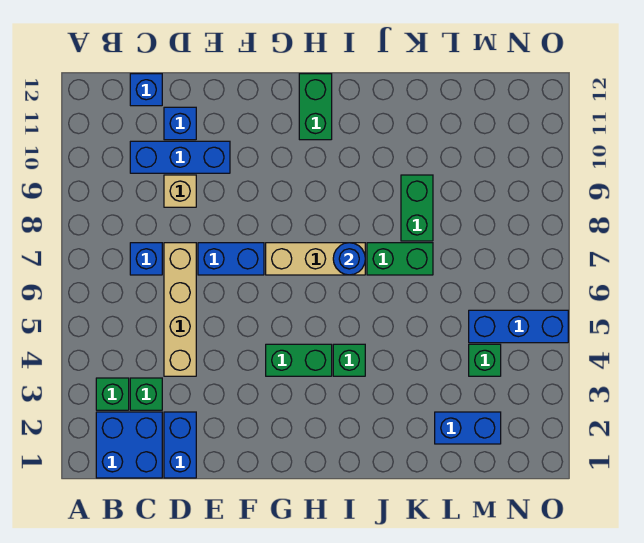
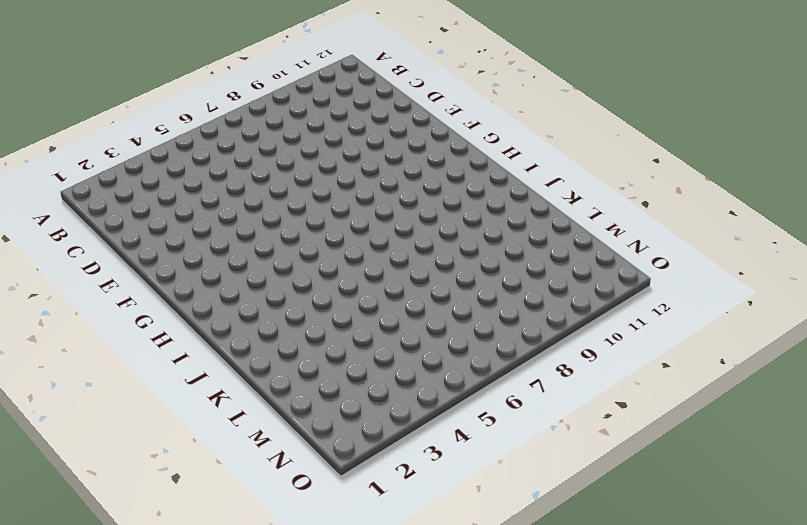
none -> blue brick B1:C2 level 1
none -> green brick B3 level 1
none -> green brick C3 level 1

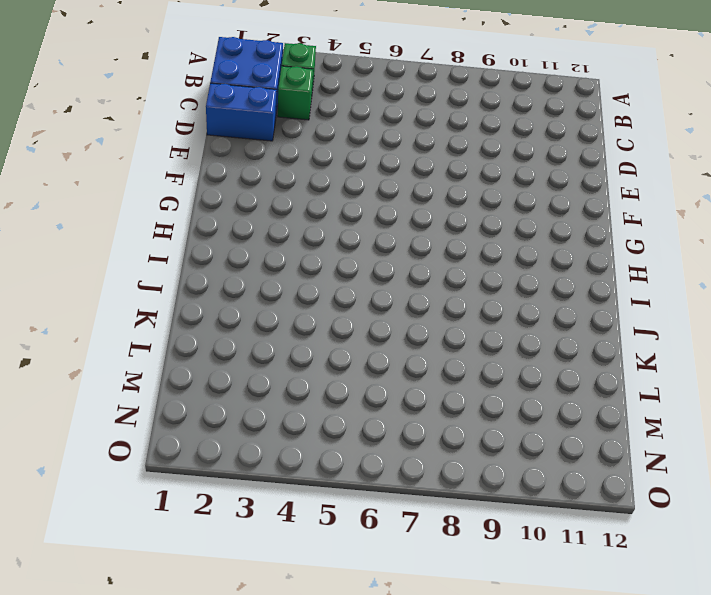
none -> blue brick C7 level 1
none -> blue brick C10:E10 level 1
none -> blue brick C12 level 1

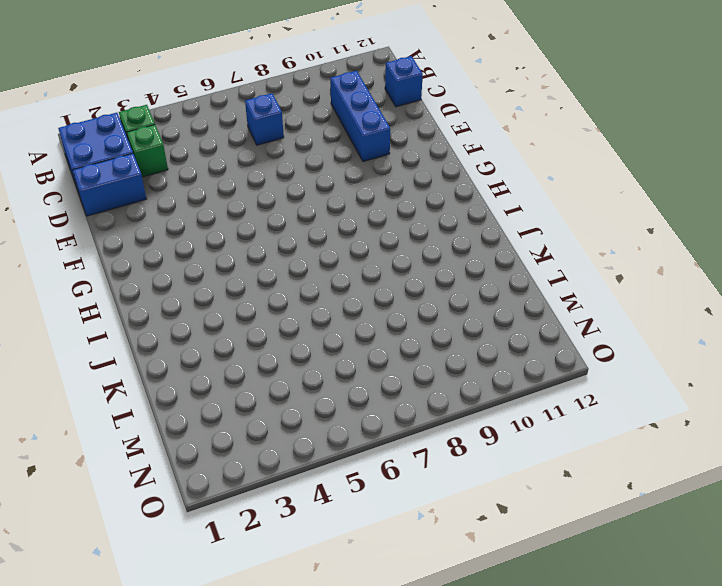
none -> tan brick D4:D7 level 1
none -> tan brick D9 level 1
none -> blue brick D11 level 1

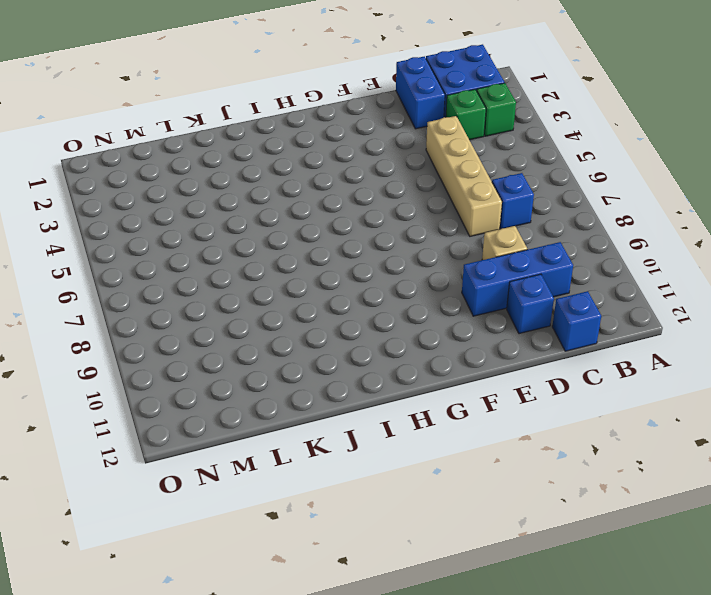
none -> blue brick E7:F7 level 1
none -> green brick G4:H4 level 1
none -> tan brick G7:I7 level 1

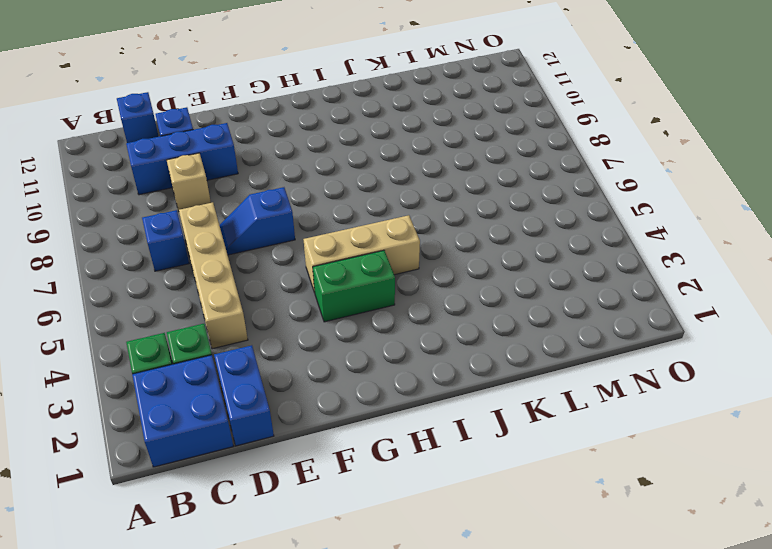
blue slope E7:F7 level 1 top F -> blue brick E7:F7 level 1
tan brick G5:I5 level 1 -> tan brick G7:I7 level 1
none -> green brick H11:H12 level 1
none -> green brick I4 level 1
none -> green brick J7:K7 level 1

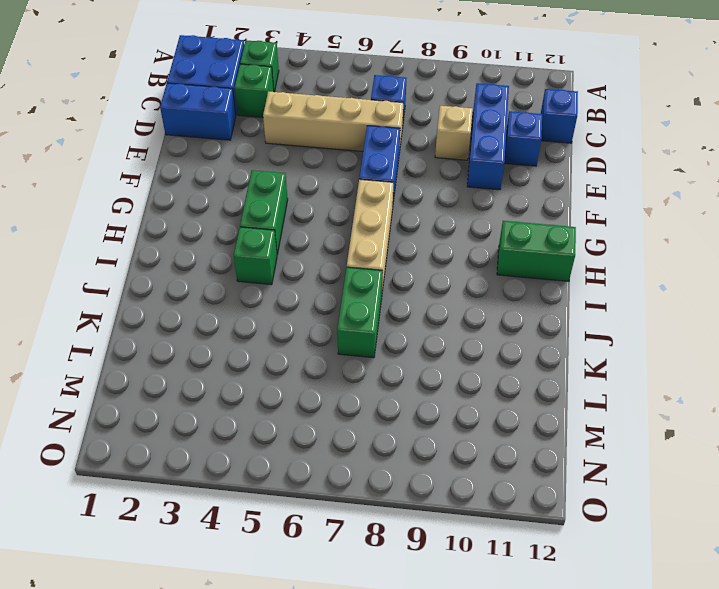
none -> green brick K8:K9 level 1
none -> blue brick L2:M2 level 1
none -> green brick M4 level 1

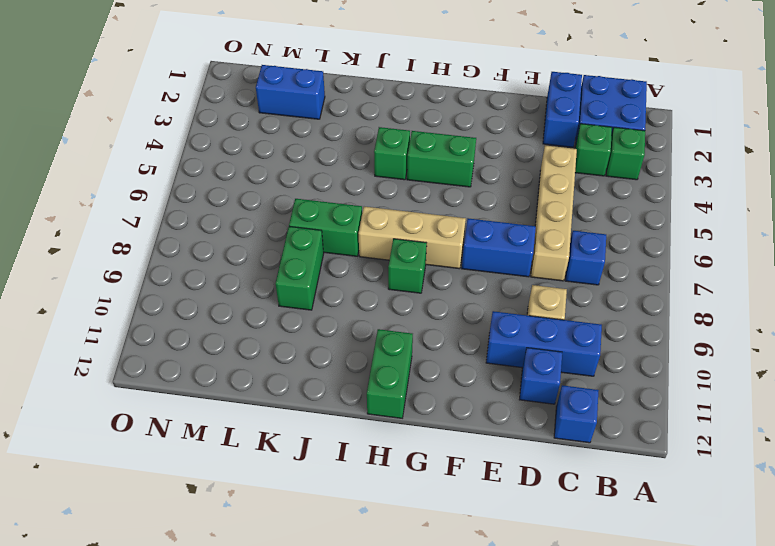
green brick H8 level 1 -> green brick M4 level 1
none -> blue brick M5:O5 level 1
none -> blue round brick I7 level 2

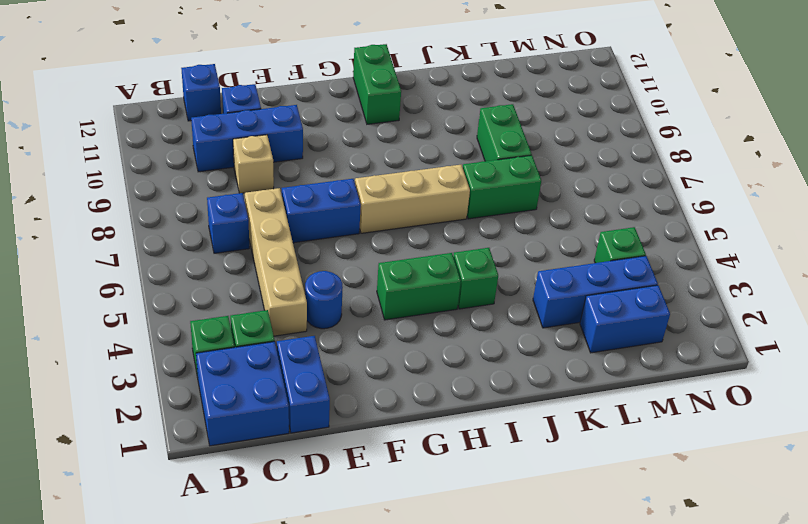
blue round brick E4 level 1 -> blue round brick I7 level 2
blue brick K3:M3 level 1 -> blue brick M5:O5 level 1

